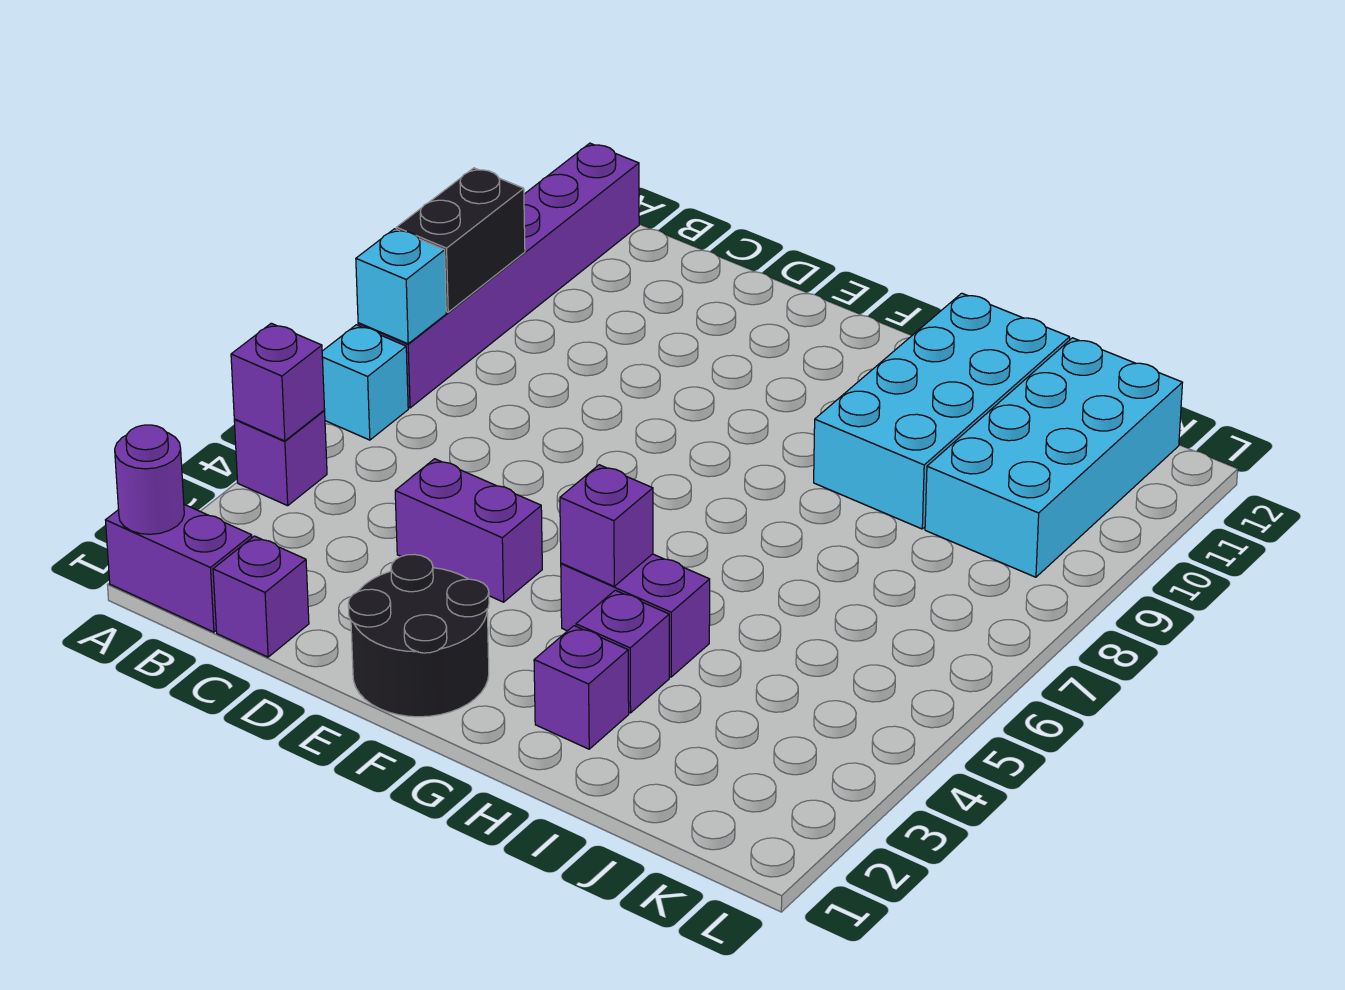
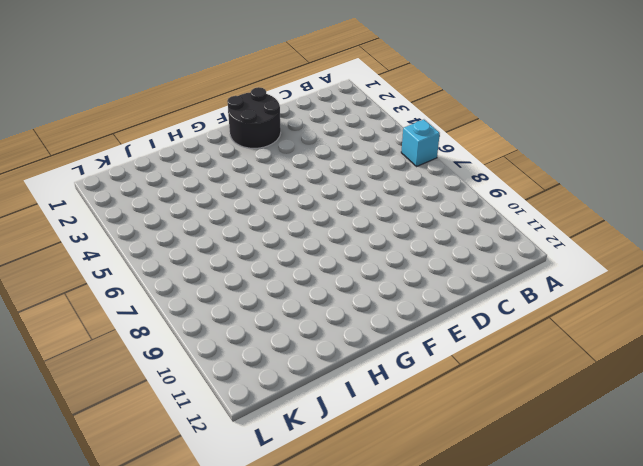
none -> purple brick A1:B1 level 1
none -> purple brick A4 level 1
none -> purple brick A7:A12 level 1

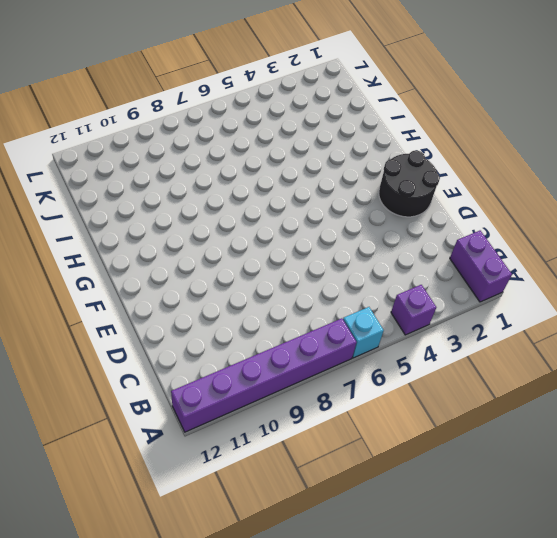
none -> purple brick C1 level 1
none -> purple brick D4:E4 level 1
none -> purple brick G4:H4 level 1

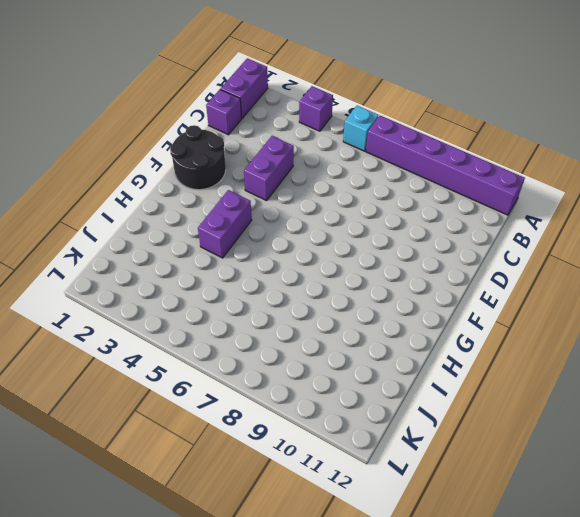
none -> purple brick H2 level 1
none -> purple brick H3 level 1
none -> cyan brick H9:I12 level 1

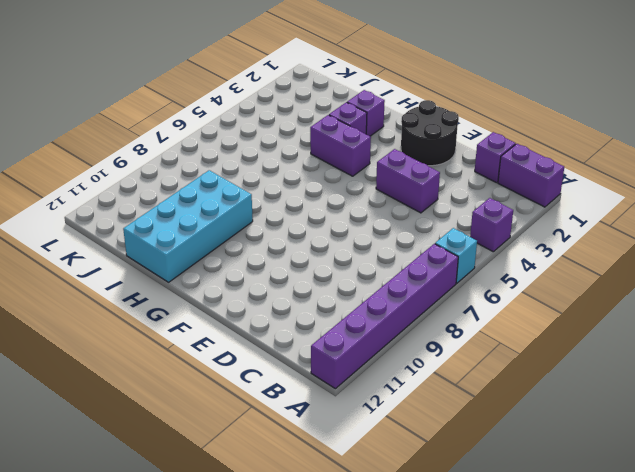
none -> cyan brick J9:K12 level 1
none -> purple round brick A1 level 2
none -> purple brick A4 level 2

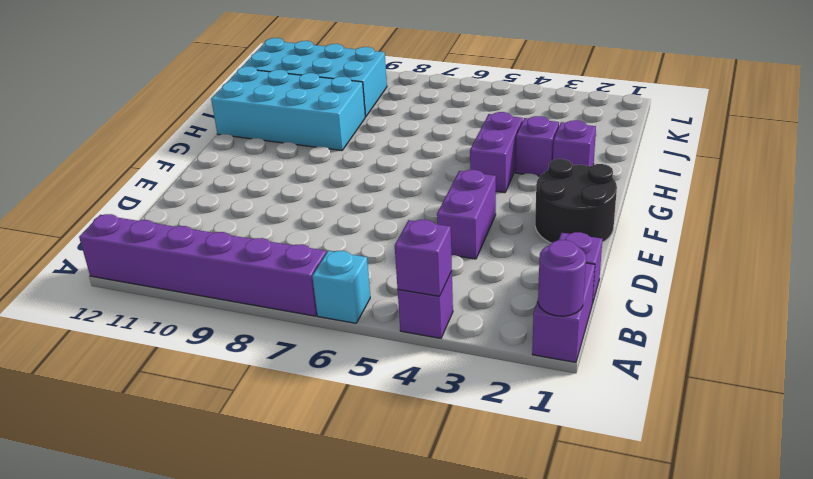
none -> cyan brick A7 level 2
none -> black brick A8:A9 level 2
none -> purple brick G4 level 2

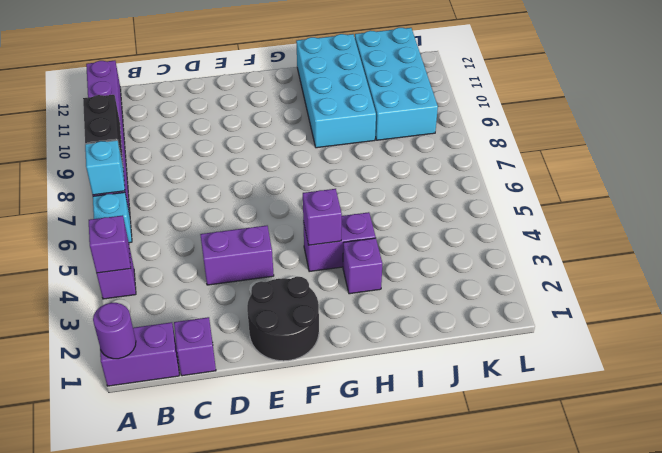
none -> purple brick H2 level 1

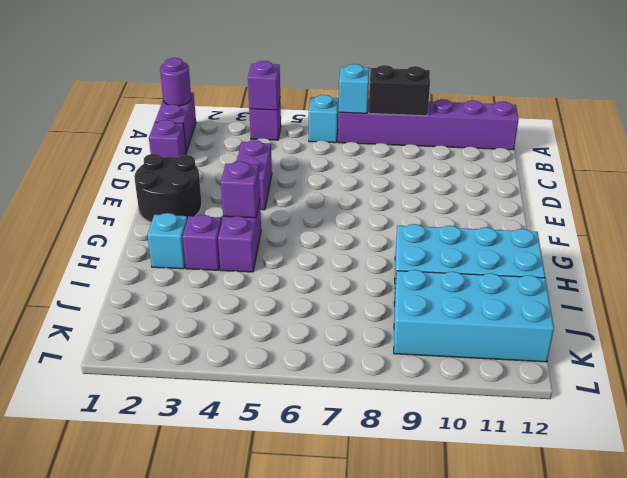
cyan brick H2 level 1 -> purple brick H2 level 1

